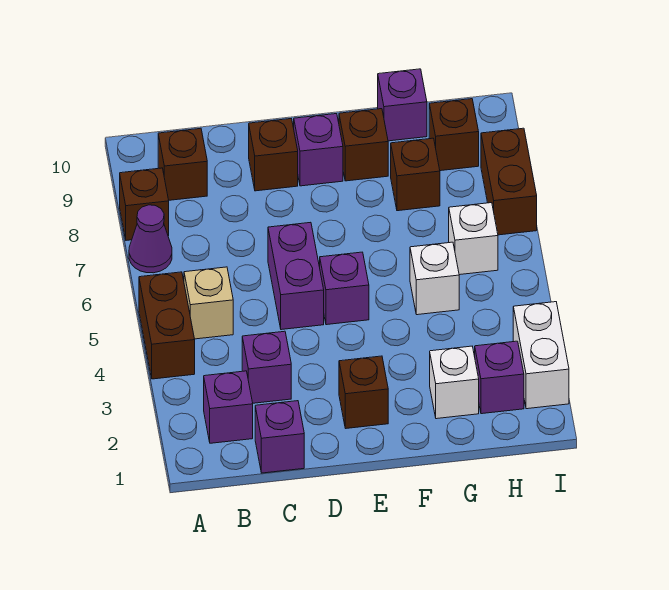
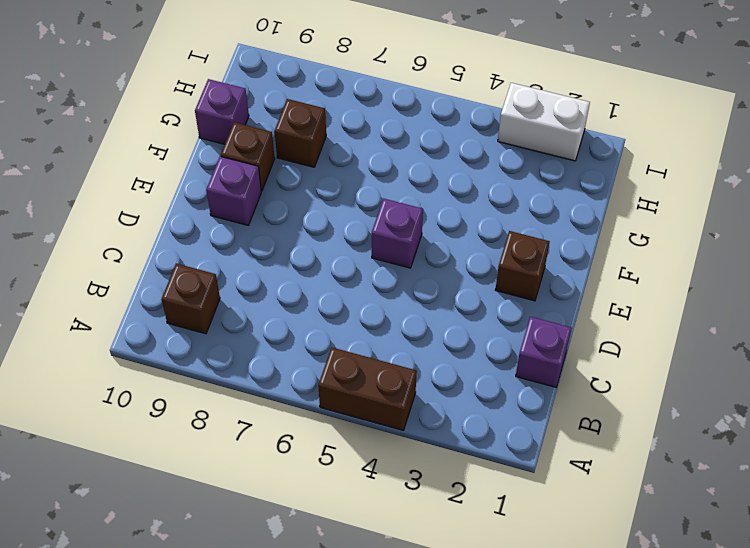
none -> purple cone A7 level 1
none -> brown brick A8 level 1
none -> purple brick B2 level 1

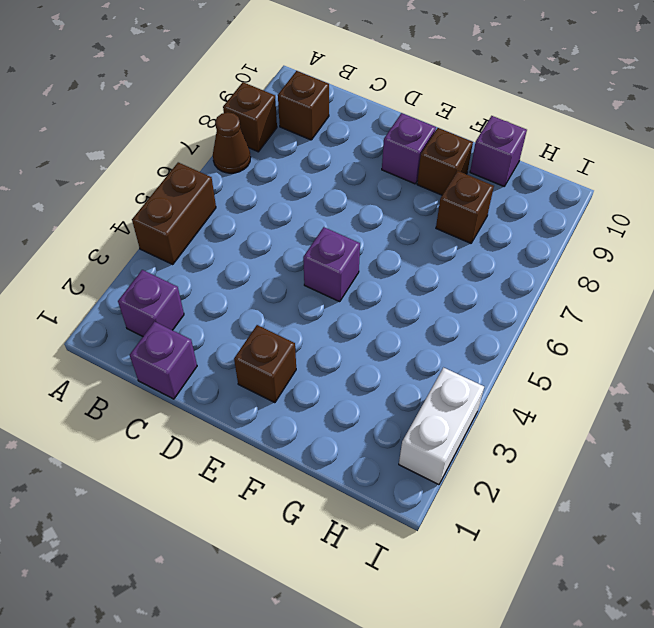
brown cone A7 level 1 -> purple cone A7 level 1
none -> tan brick B5 level 1
none -> purple brick C3 level 1
none -> purple brick D5:D6 level 1

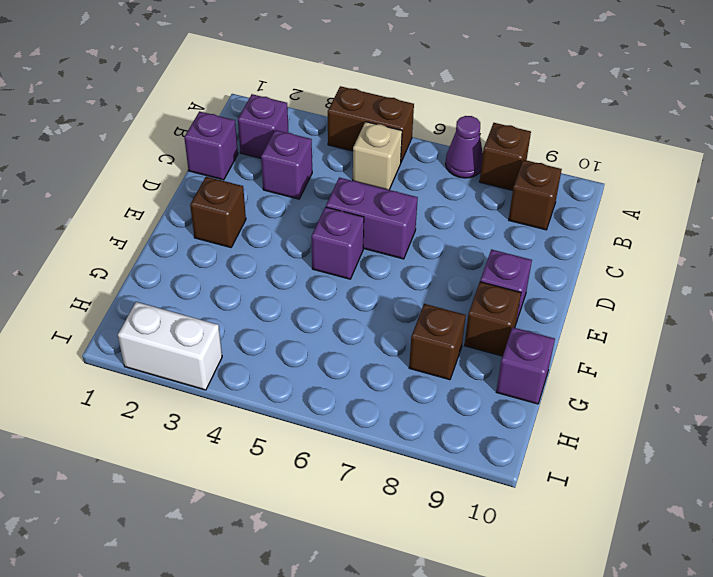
none -> brown brick D9 level 1
none -> white brick G2 level 1
none -> white brick G5 level 1

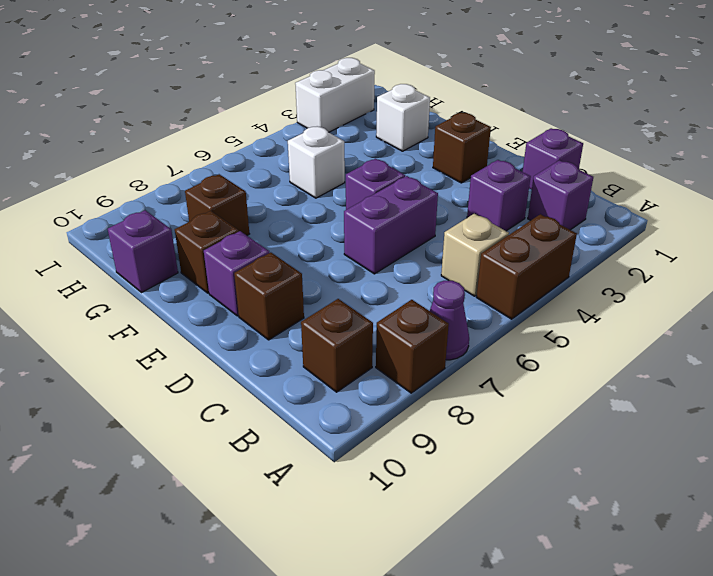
none -> purple brick H2 level 1
none -> white brick H6 level 1
none -> brown brick H9 level 1

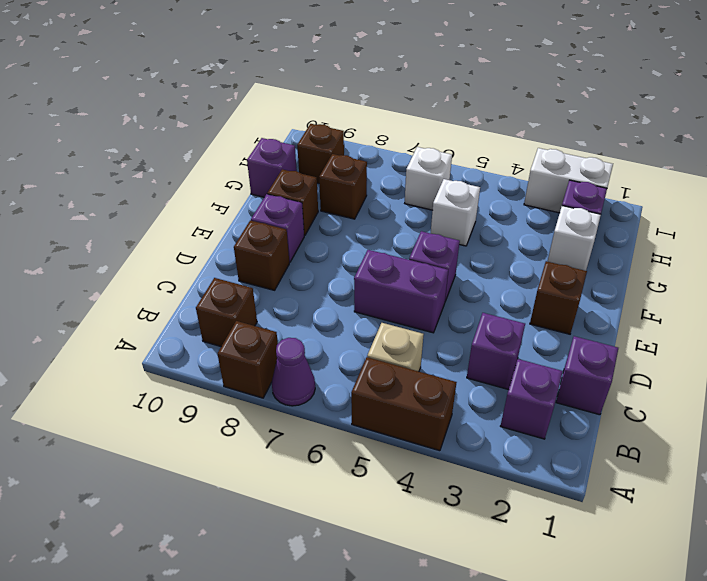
none -> brown brick I7:I8 level 1

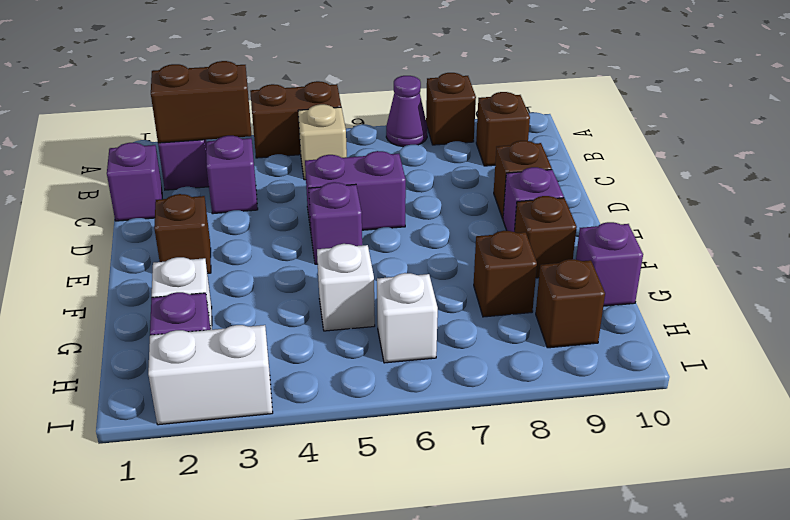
brown brick B2:B3 level 2 -> brown brick I7:I8 level 1

